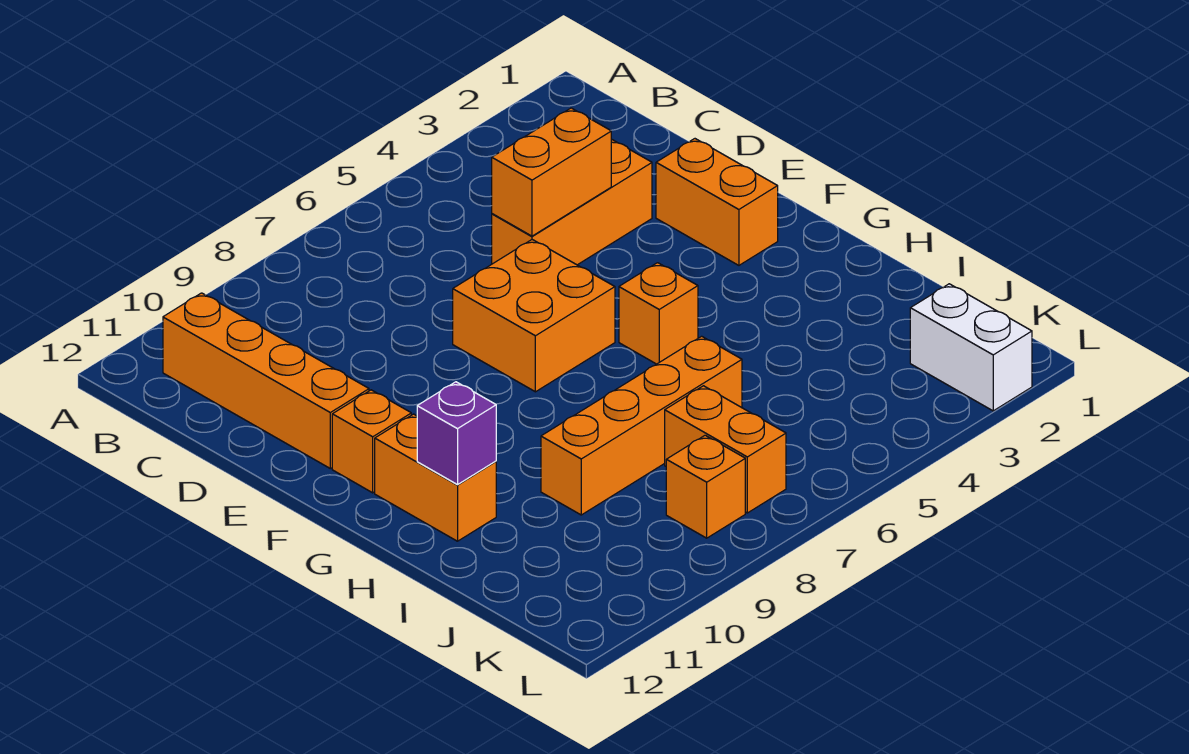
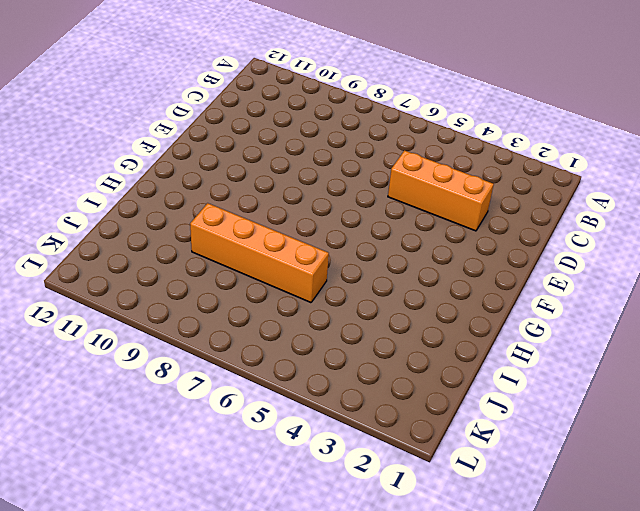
none -> orange brick B11:E11 level 1
none -> orange brick E2:F2 level 1
none -> orange brick E6:F7 level 1

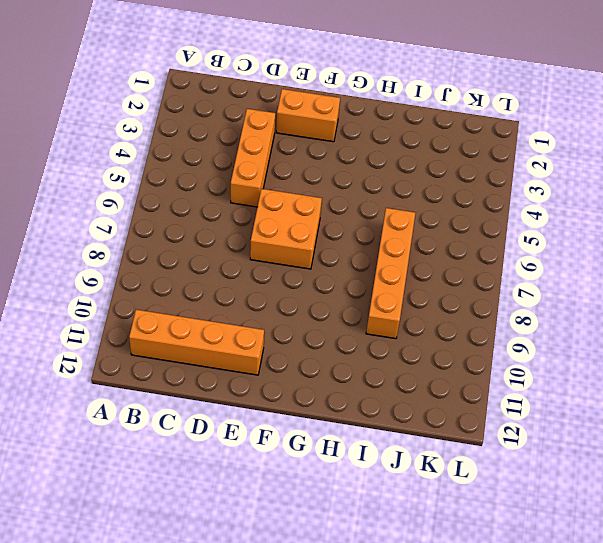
none -> orange brick F11 level 1
none -> orange brick G5 level 1
none -> orange brick G11:H11 level 1

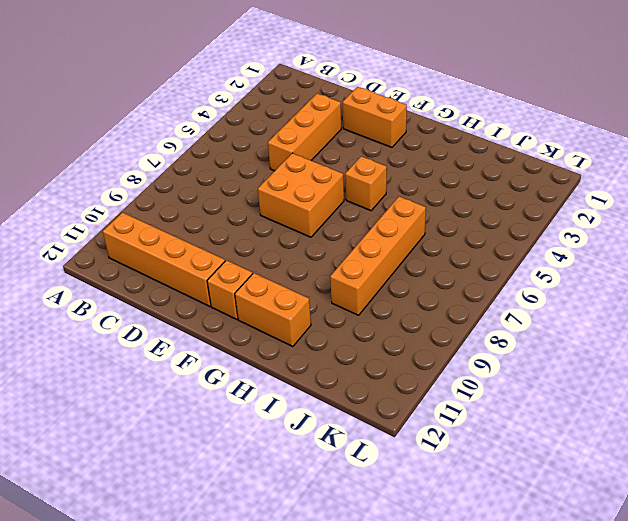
none -> orange brick J7:K7 level 1
none -> white brick K2:L2 level 1
none -> orange brick K8 level 1

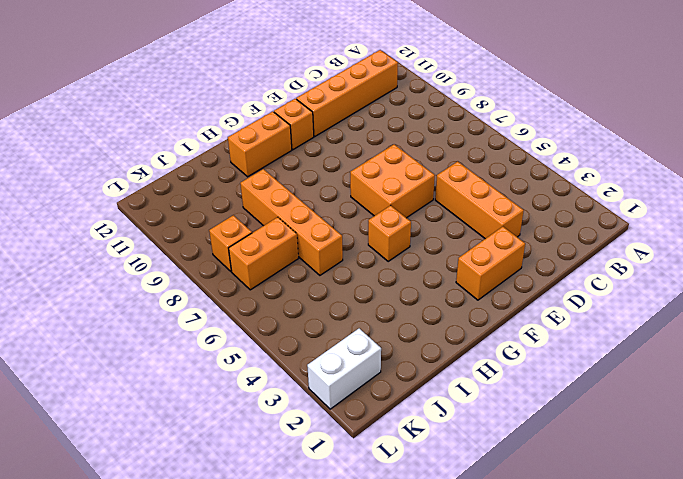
none -> orange brick D4:D5 level 2
none -> purple brick H11 level 2

